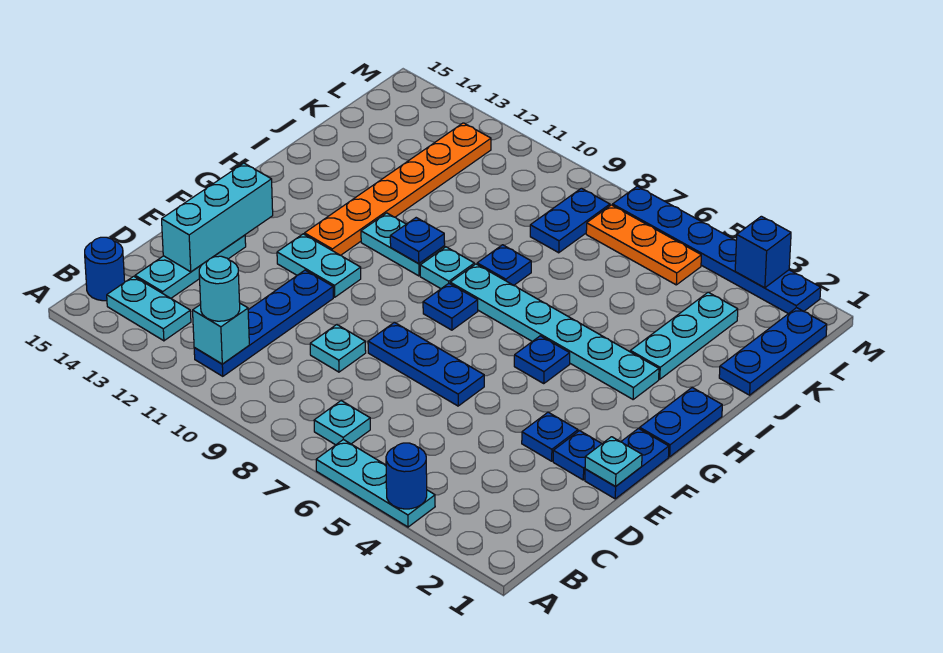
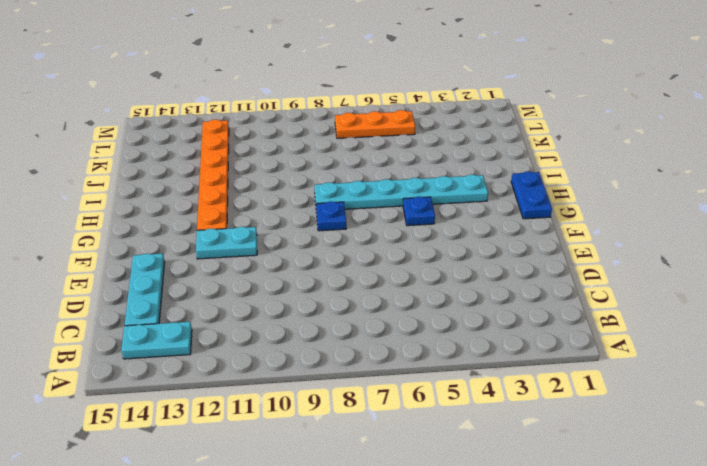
none -> cyan plate A4:A6 level 1
none -> cyan plate B7 level 1
none -> blue plate B11:E11 level 1
none -> blue round brick B15 level 1

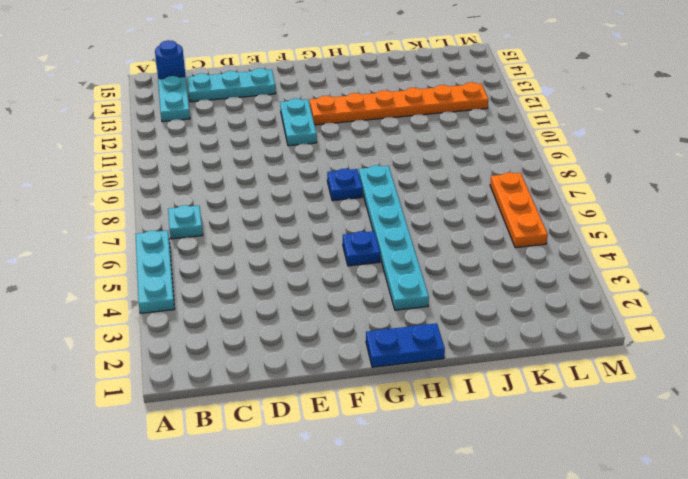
none -> blue plate B11:E11 level 1
none -> cyan plate D9 level 1
none -> blue plate E1:F1 level 1
none -> blue plate E2 level 1

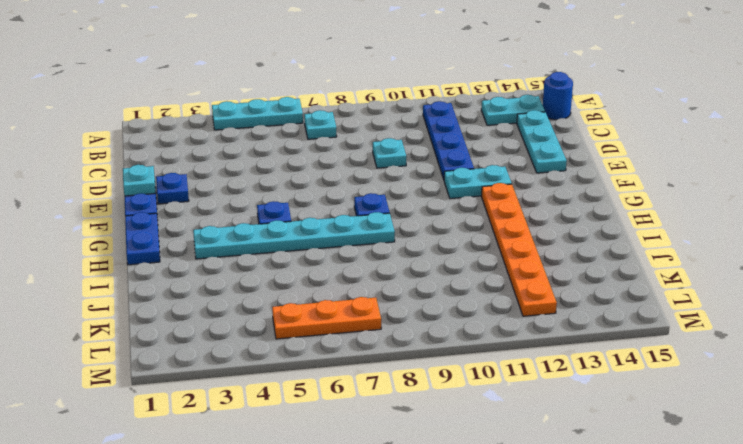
none -> blue plate E3 level 1
none -> blue plate E6:E8 level 1
none -> cyan plate H9 level 1
none -> cyan plate H10:H11 level 1

